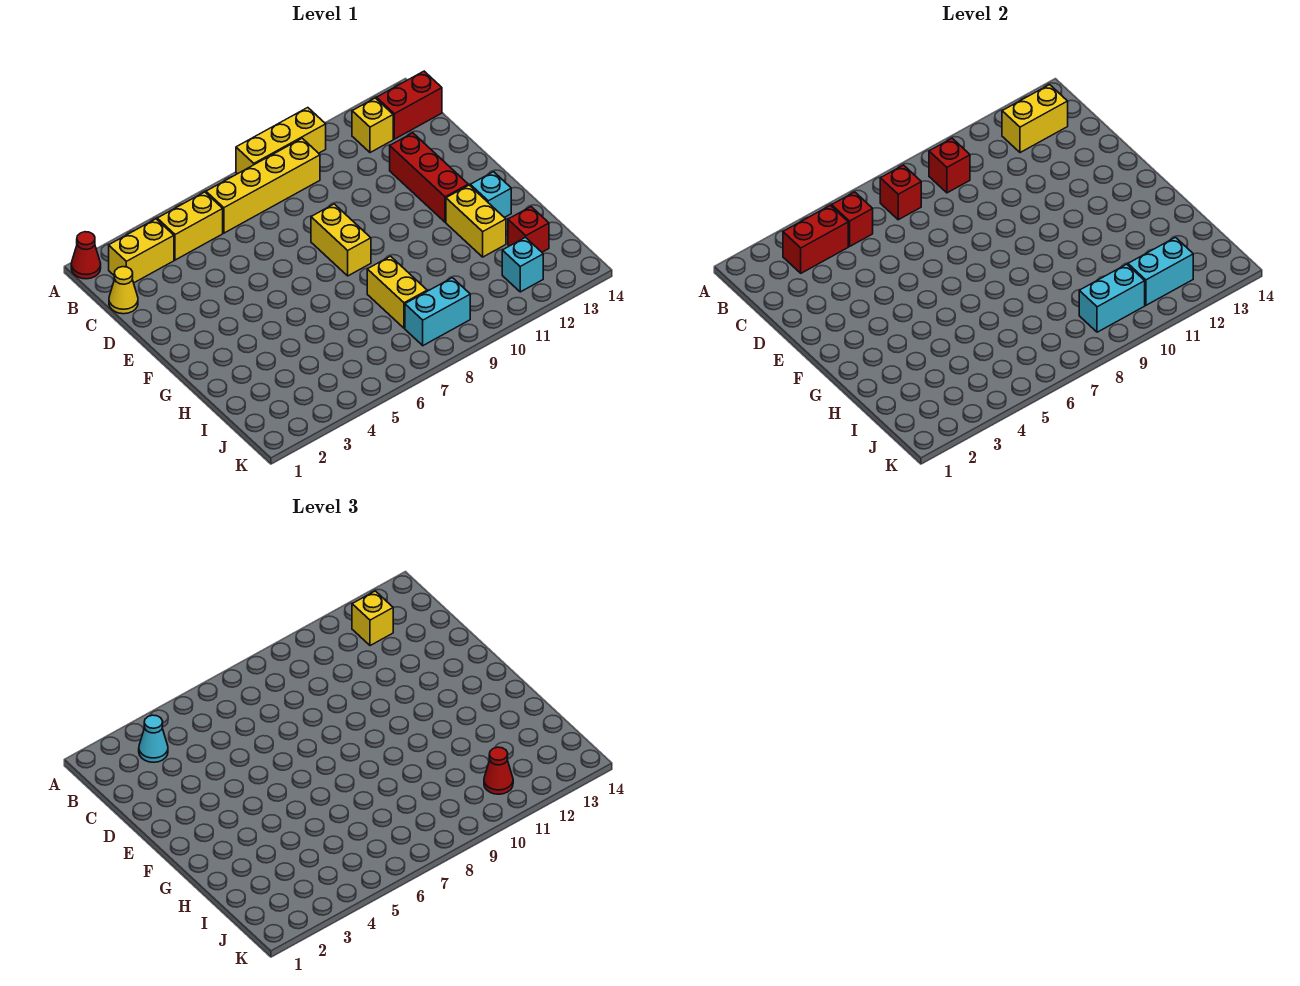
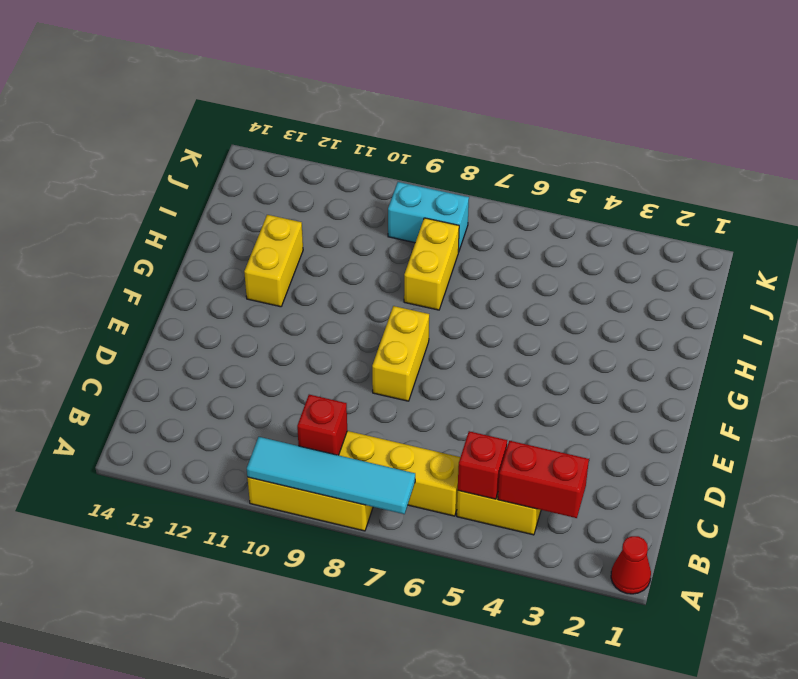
cyan tile A7:A10 level 2 -> none
none -> yellow brick B2:B3 level 1
none -> yellow brick B12 level 1
none -> red brick B13:B14 level 1

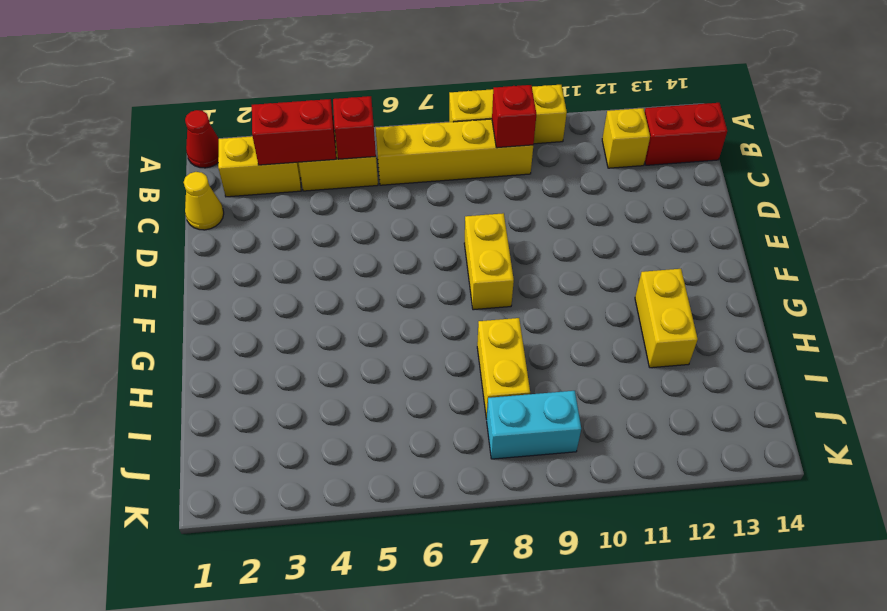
none -> red brick D12:F12 level 1
none -> cyan brick G13 level 1
none -> red brick I13 level 1

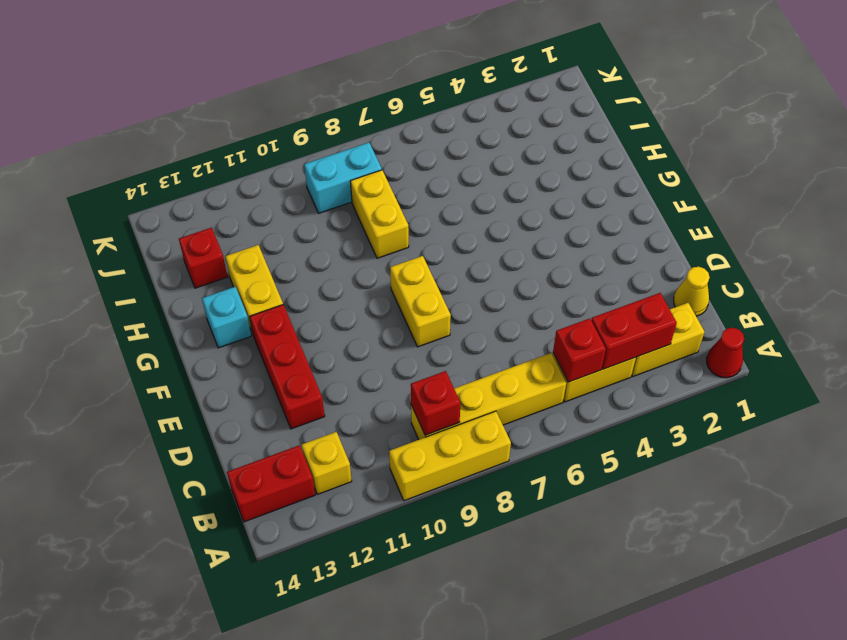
none -> cyan brick J12 level 1
none -> red brick B7 level 2
none -> yellow brick B12:B13 level 2

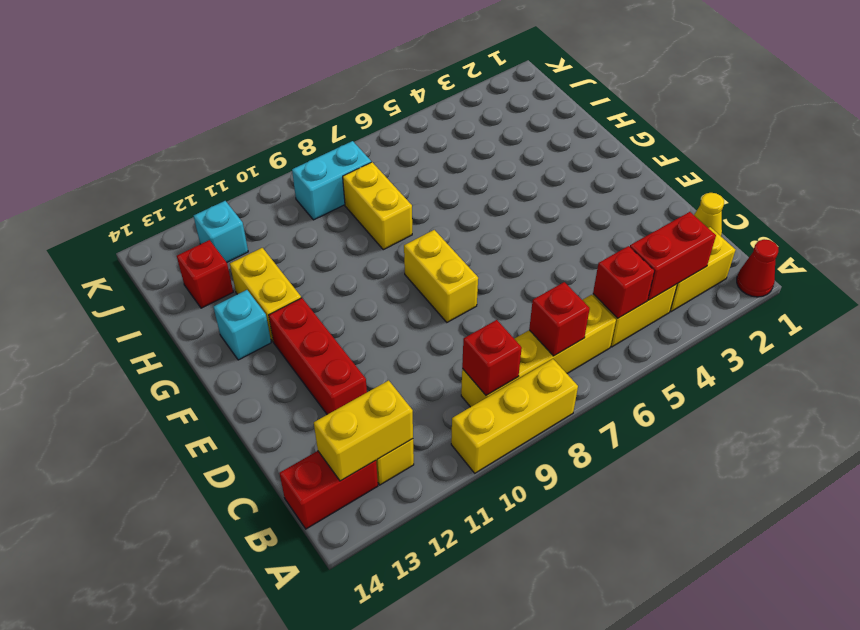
none -> cyan brick J9:J10 level 2
none -> cyan brick J11:J12 level 2
none -> cyan cone B3 level 3

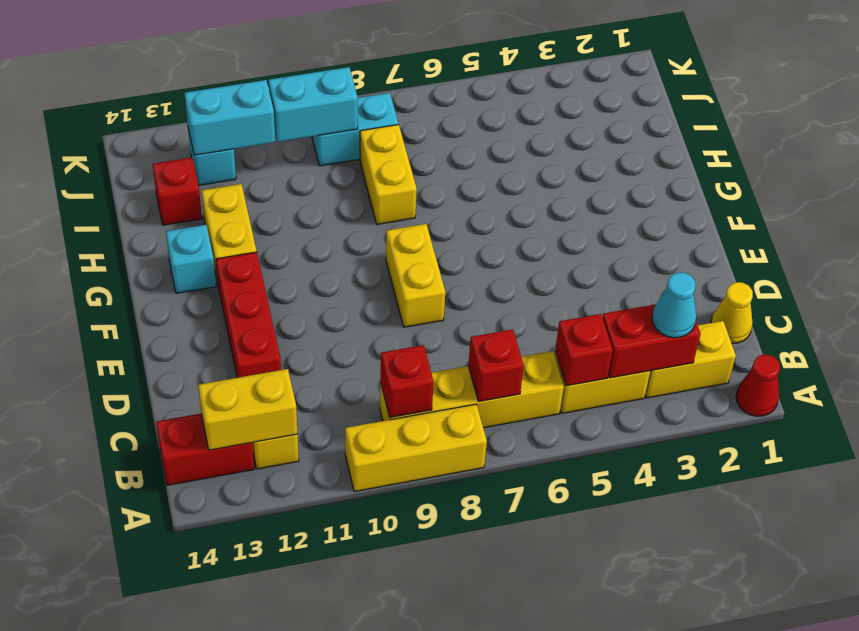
none -> yellow brick B12 level 3
none -> red cone J11 level 3

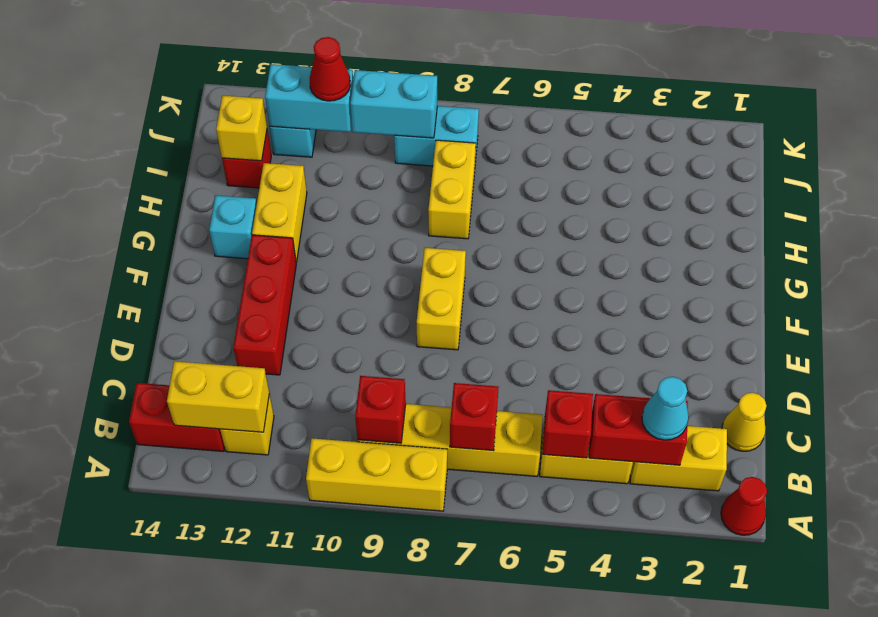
yellow brick I13 level 2 -> yellow brick B12 level 3

